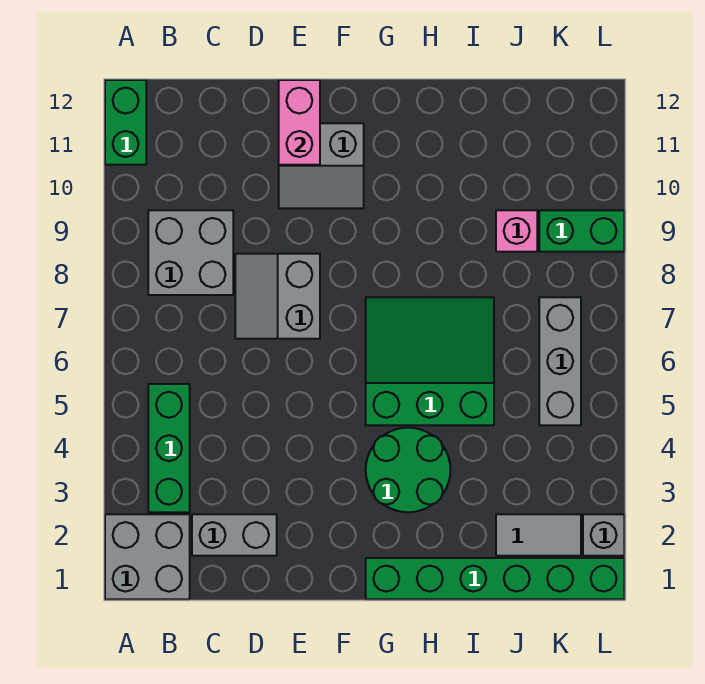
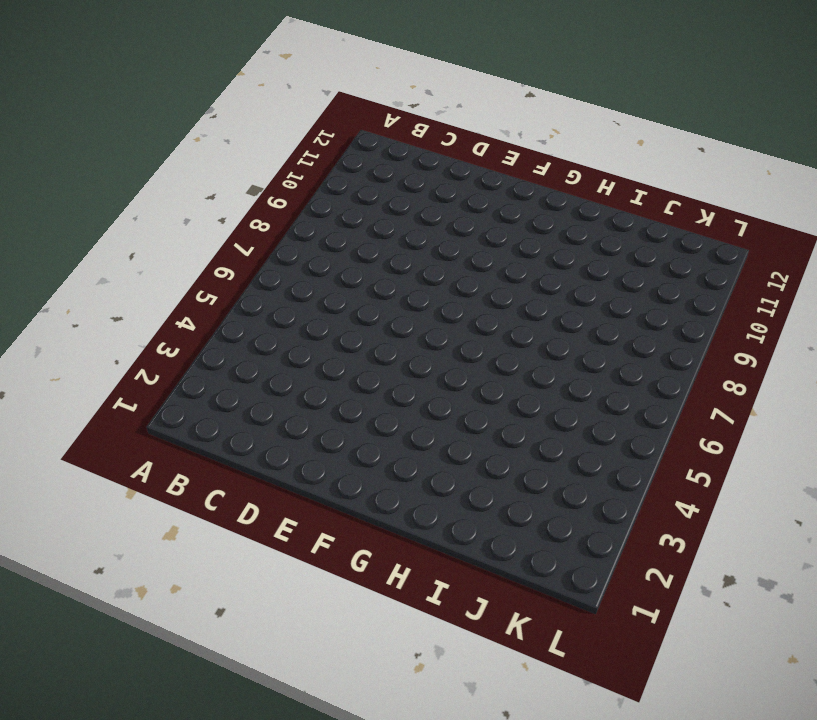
none -> grey brick A1:B2 level 1
none -> green brick A11:A12 level 1
none -> green brick B3:B5 level 1

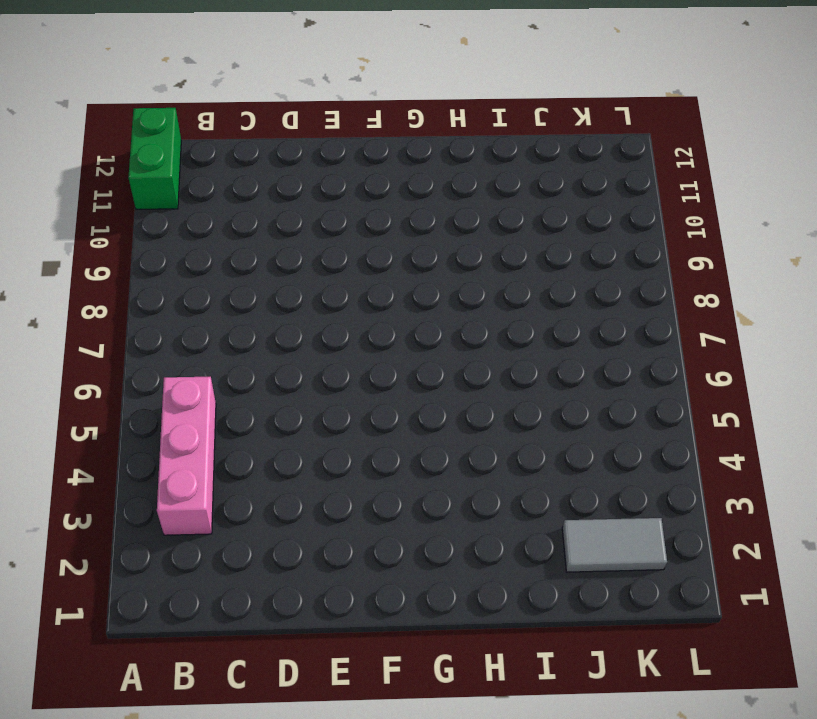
pink brick B3:B5 level 1 -> green brick B3:B5 level 1
none -> grey brick A1:B2 level 1
none -> grey brick B8:C9 level 1
none -> grey brick C2:D2 level 1

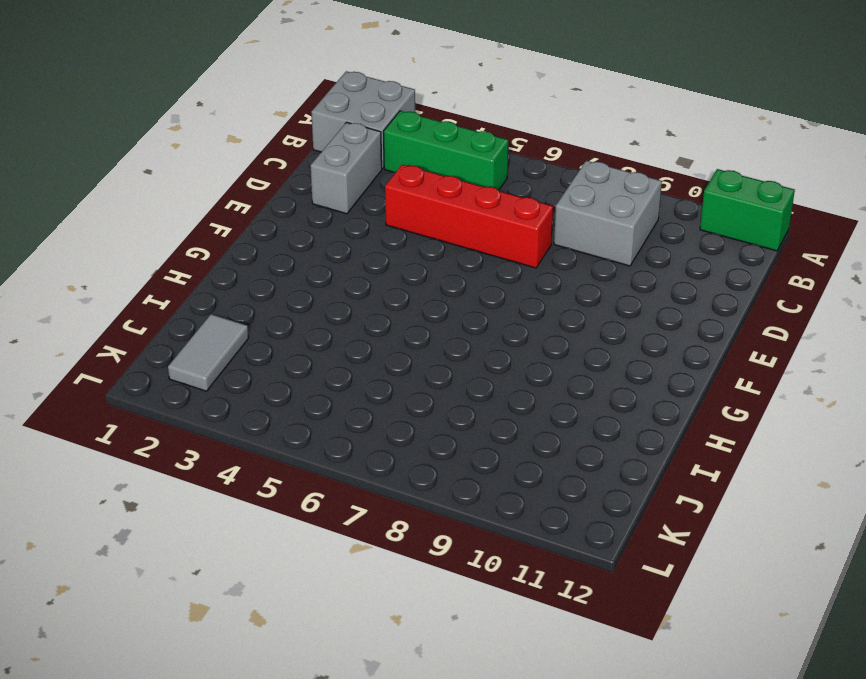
red brick D4:D7 level 1 -> grey slope D7:E8 level 1 top E
none -> grey slope E10:F11 level 1 top 11
none -> green brick G1:L1 level 1
none -> green round brick G3:H4 level 1

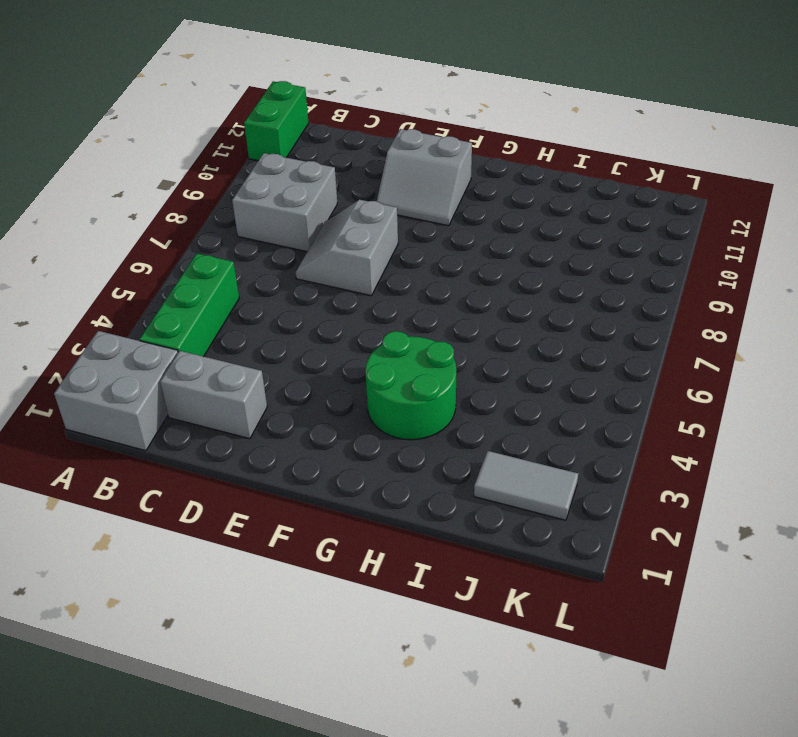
none -> green brick G1:L1 level 1
none -> green slope G5:I7 level 1 top 5
none -> pink brick J9 level 1

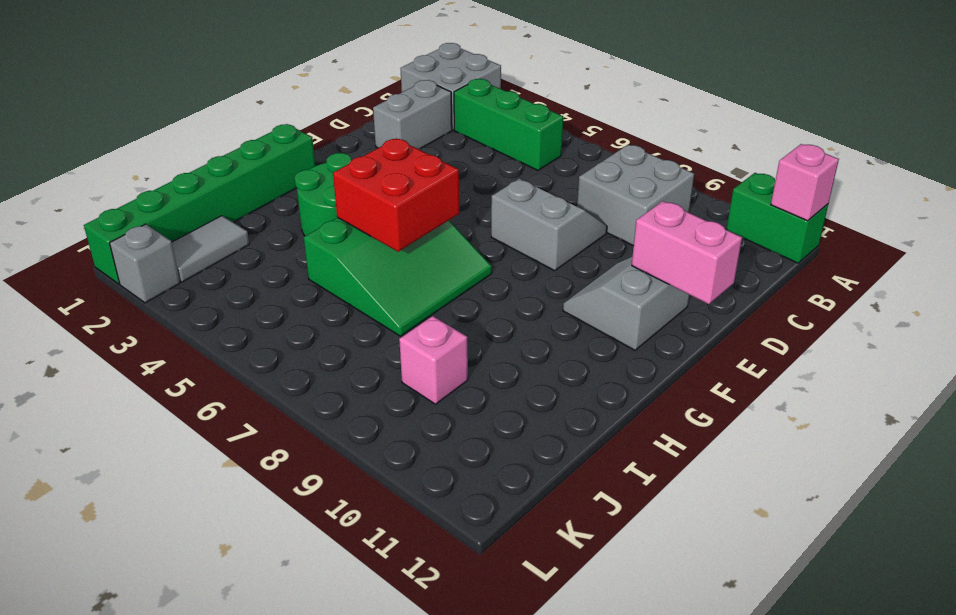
pink brick A12 level 2 -> none
red brick G5:H6 level 2 -> none
none -> grey brick K5:K7 level 1
none -> green brick K9:L9 level 1

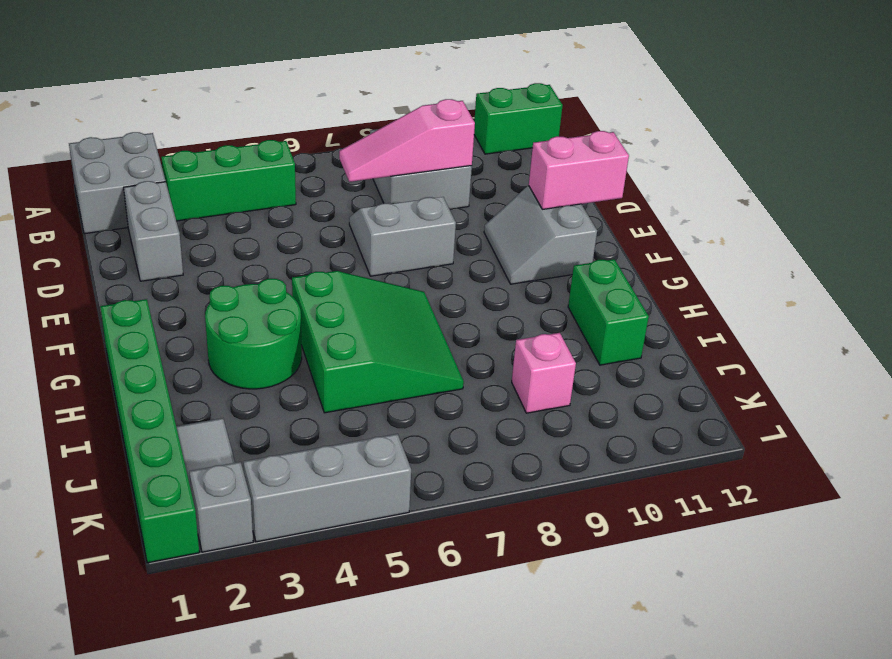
pink slope C7:C9 level 2 top 9 -> none
green brick H11:I11 level 1 -> green brick K9:L9 level 1
grey brick L3:L5 level 1 -> grey brick K5:K7 level 1

